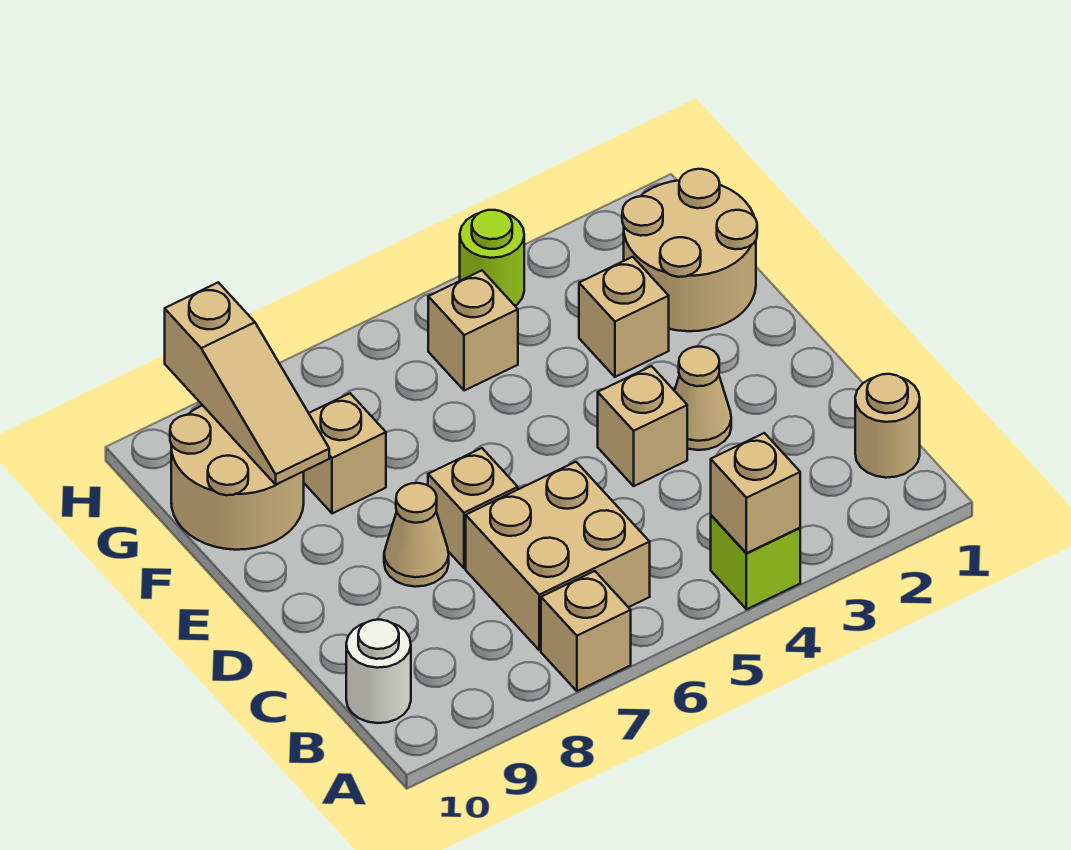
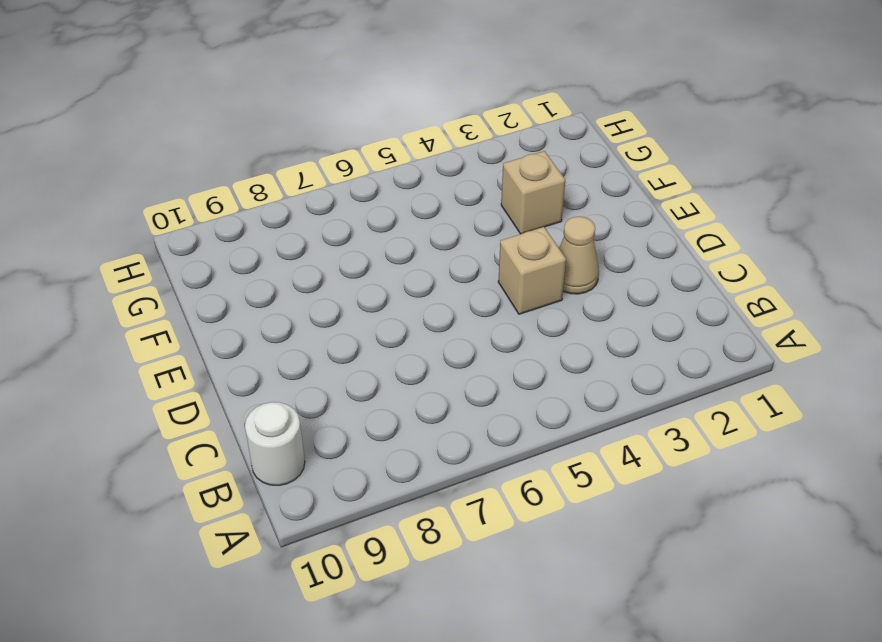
none -> lime brick A4 level 1
none -> tan brick A7 level 1
none -> tan round brick B1 level 1

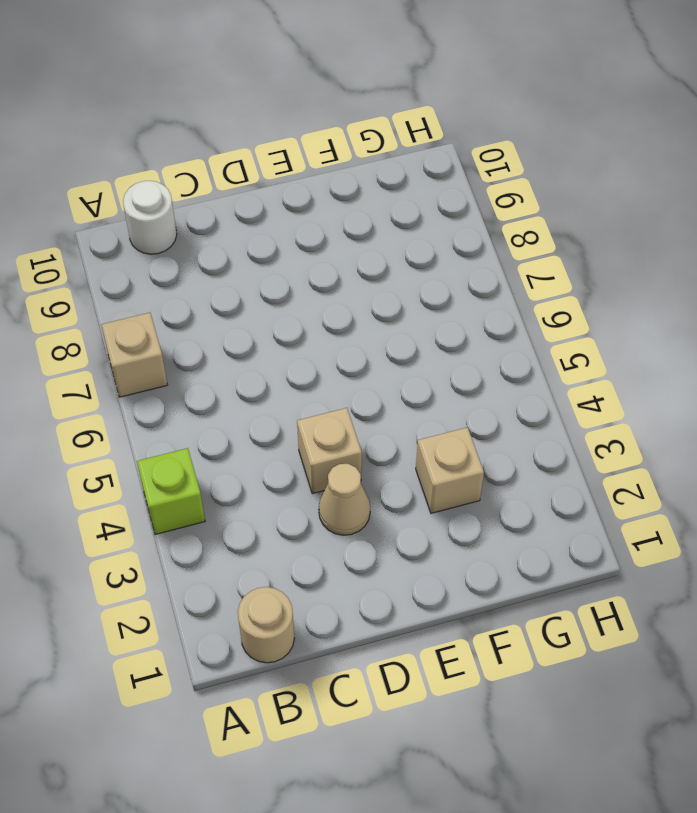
none -> tan brick B6:C7 level 1
none -> tan brick D7 level 1
none -> tan cone D8 level 1

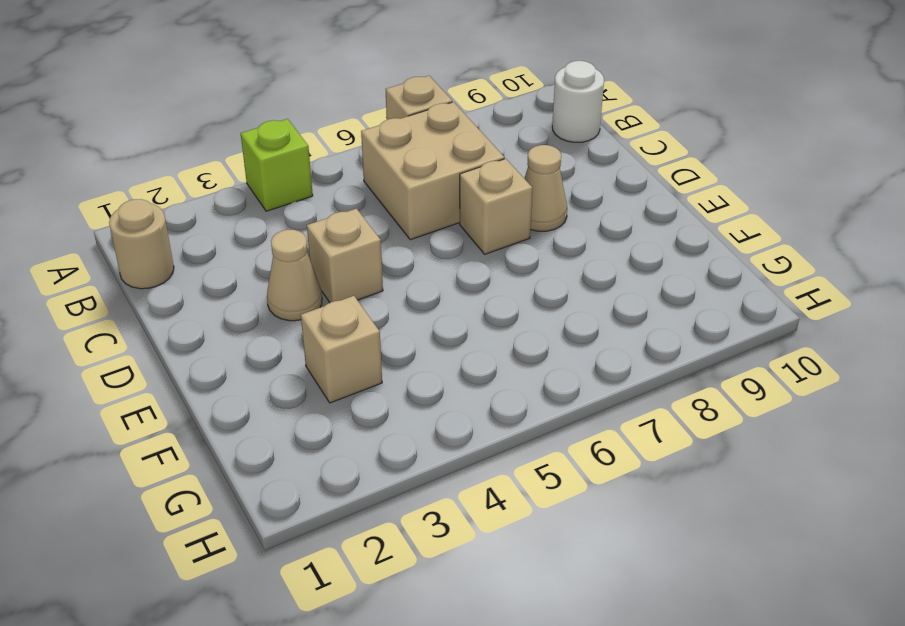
none -> tan round brick F1:G2 level 1
none -> tan brick F8 level 1
none -> tan round brick F9:G10 level 1

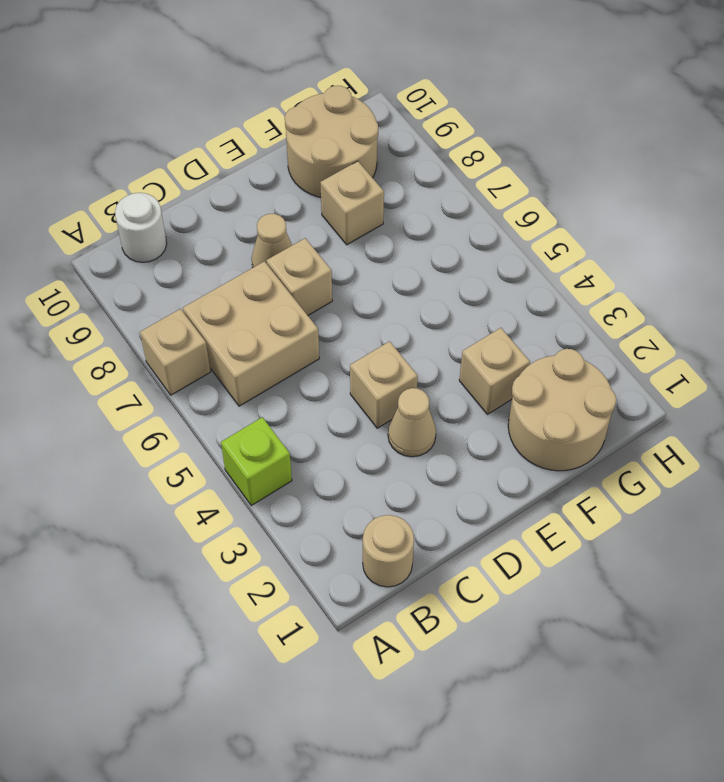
none -> tan brick G5 level 1
none -> lime round brick H4 level 1
none -> tan brick A4 level 2

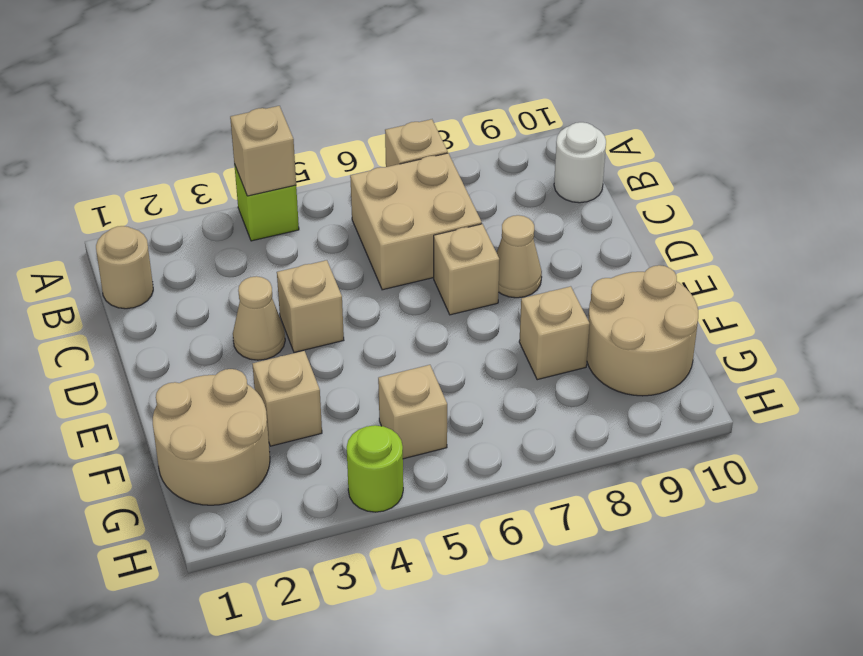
none -> tan slope F9:H9 level 2 top H

